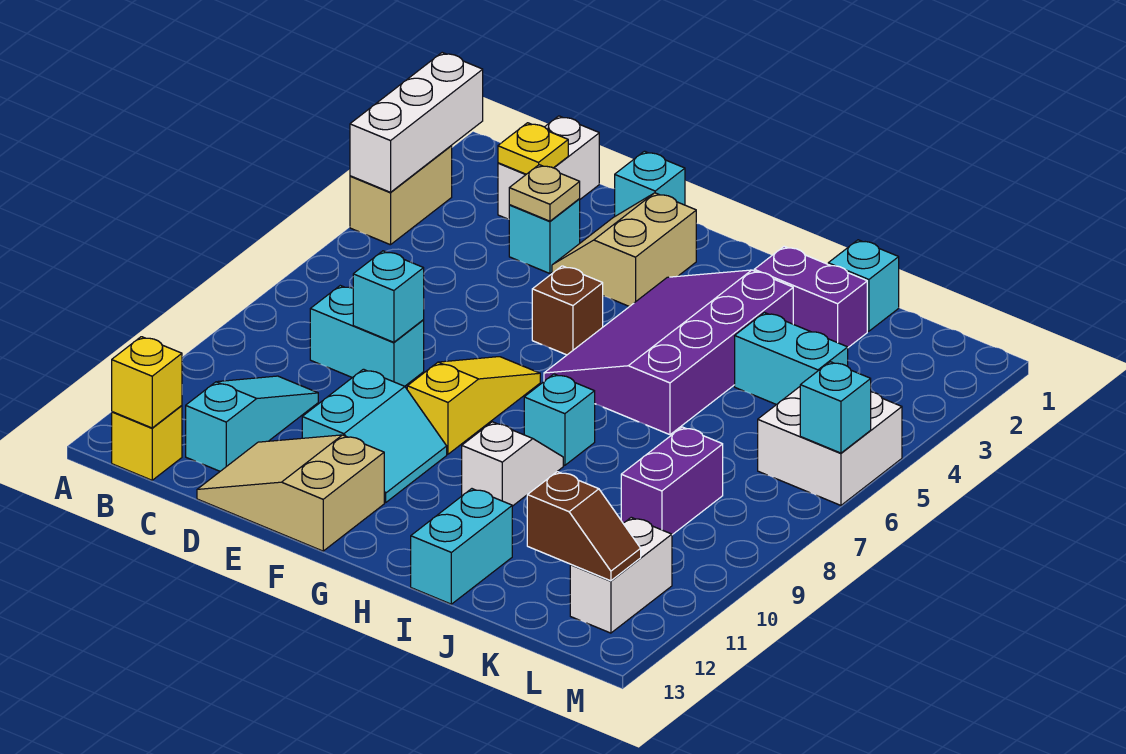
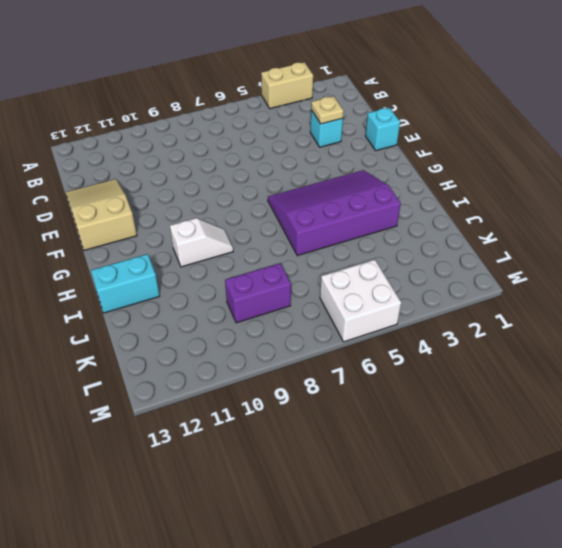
none -> yellow brick B13 level 1
none -> white brick C1:C2 level 1
none -> cyan brick C8:D8 level 1

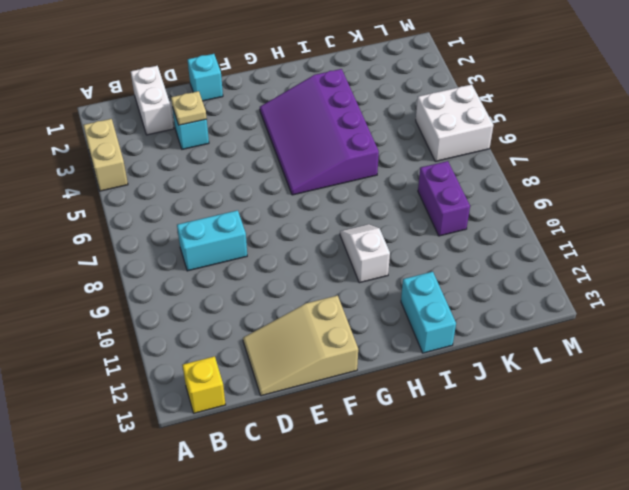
none -> cyan slope C10:C12 level 1 top 12
none -> tan slope E2:F3 level 1 top F
none -> cyan slope E10:F11 level 1 top E

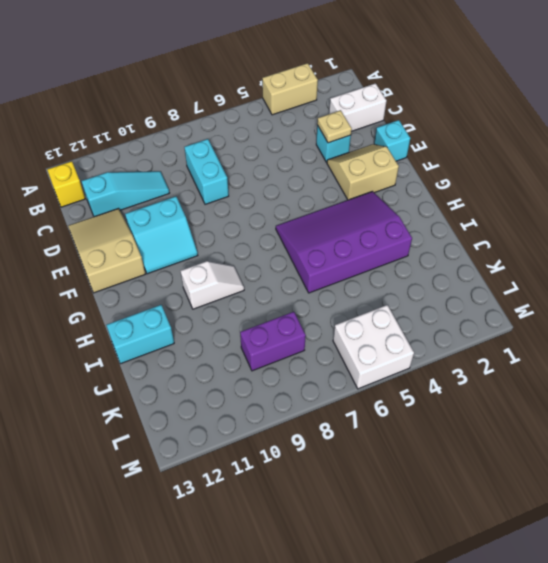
none -> brown brick F5 level 1
none -> yellow slope F7:F9 level 1 top 9
none -> cyan brick H8 level 1

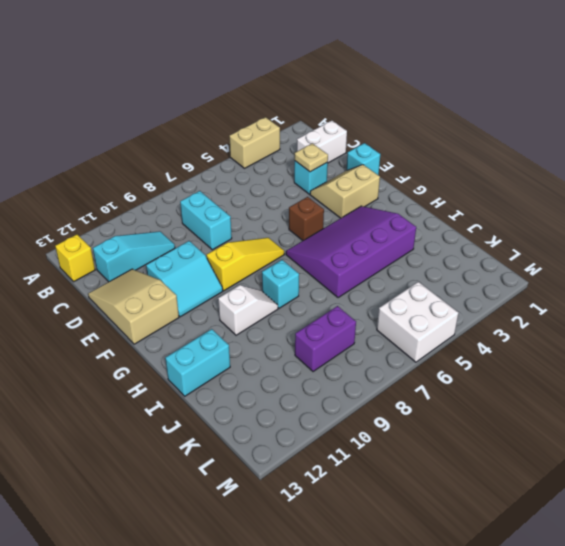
none -> purple brick I2:J2 level 1
none -> cyan brick J1 level 1
none -> cyan brick J4:K4 level 1

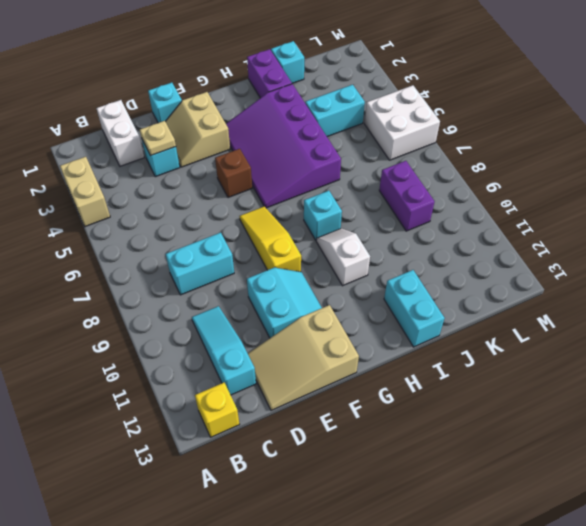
purple brick I1:I2 level 1 -> purple brick I2:J2 level 1
none -> white brick L11:L12 level 1
none -> white brick A2:A4 level 2
none -> yellow brick B13 level 2

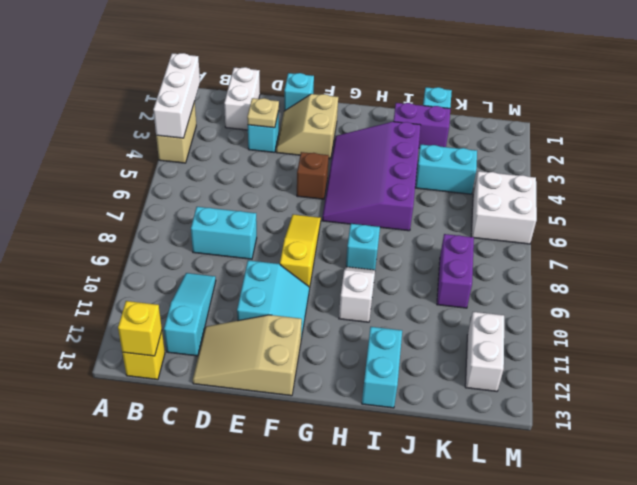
none -> yellow plate C2 level 2
none -> cyan brick D8 level 2
none -> brown slope K12:L12 level 2 top K

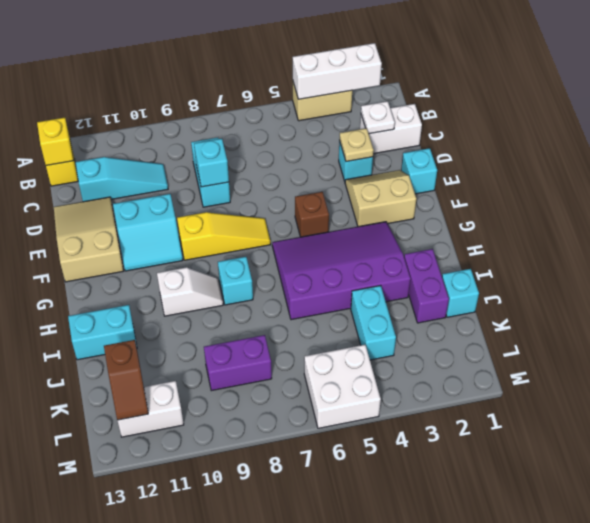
white plate C2 level 2 -> yellow plate C2 level 2
none -> cyan brick M6 level 2

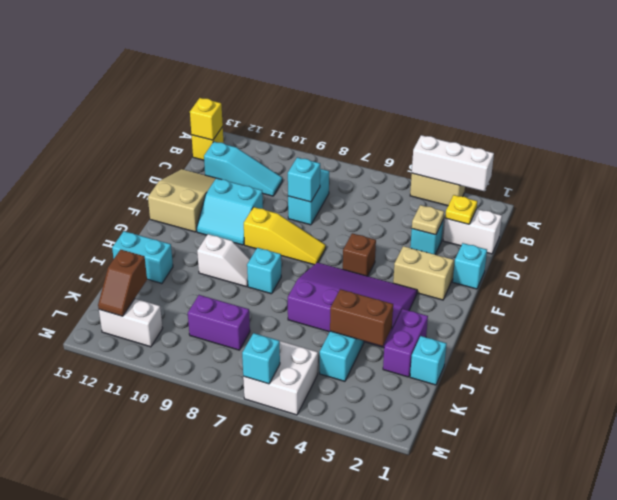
brown brick J3:J4 level 2 -> none

